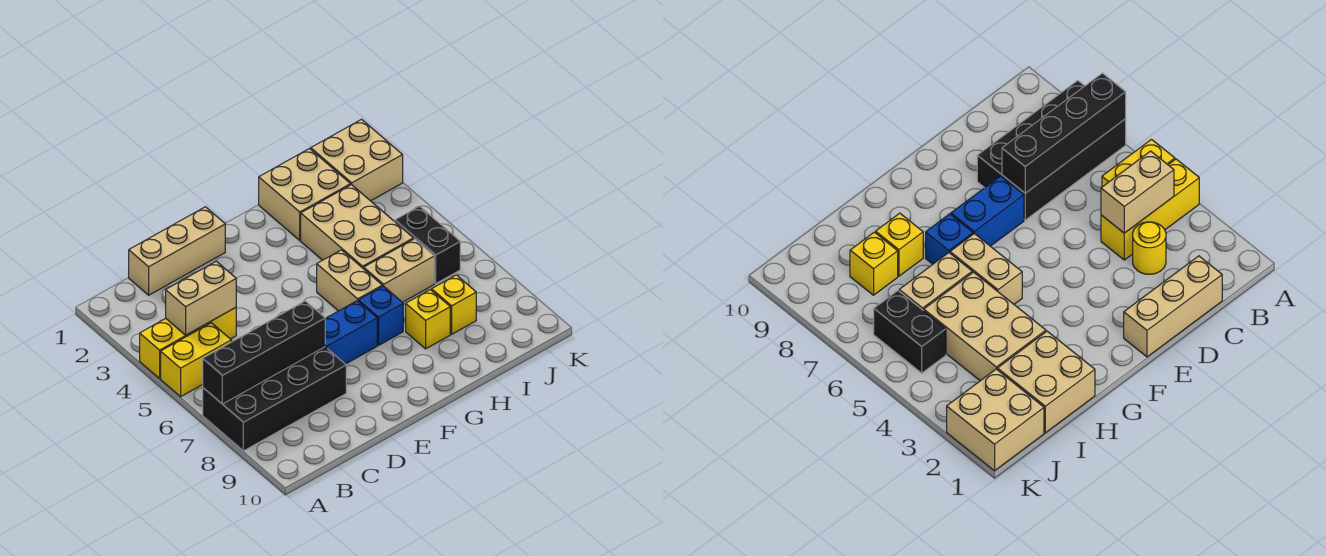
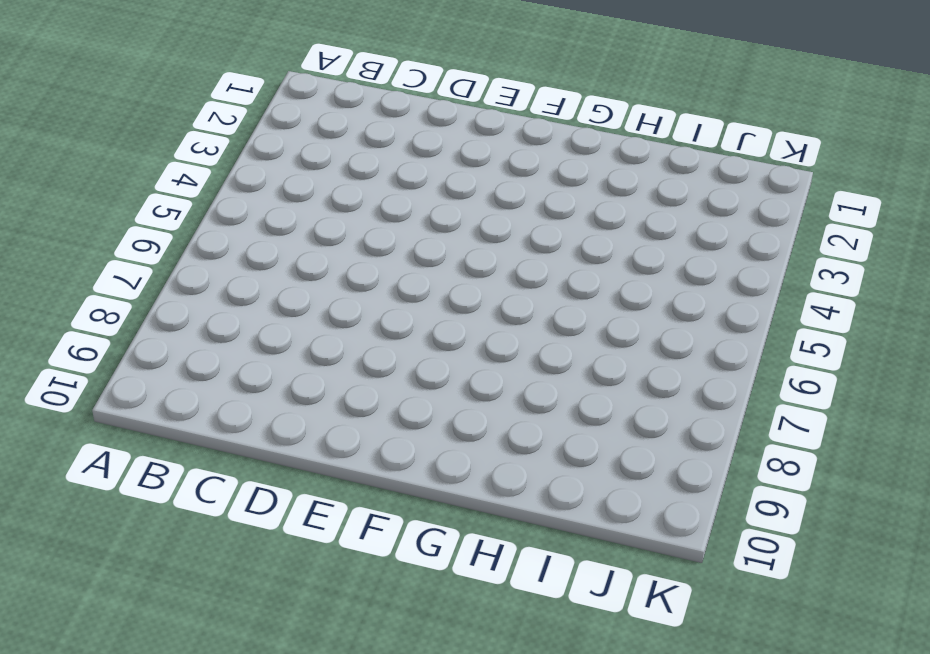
none -> yellow brick A4:C4 level 1
none -> yellow brick A5:B5 level 1
none -> black brick A7:D8 level 1

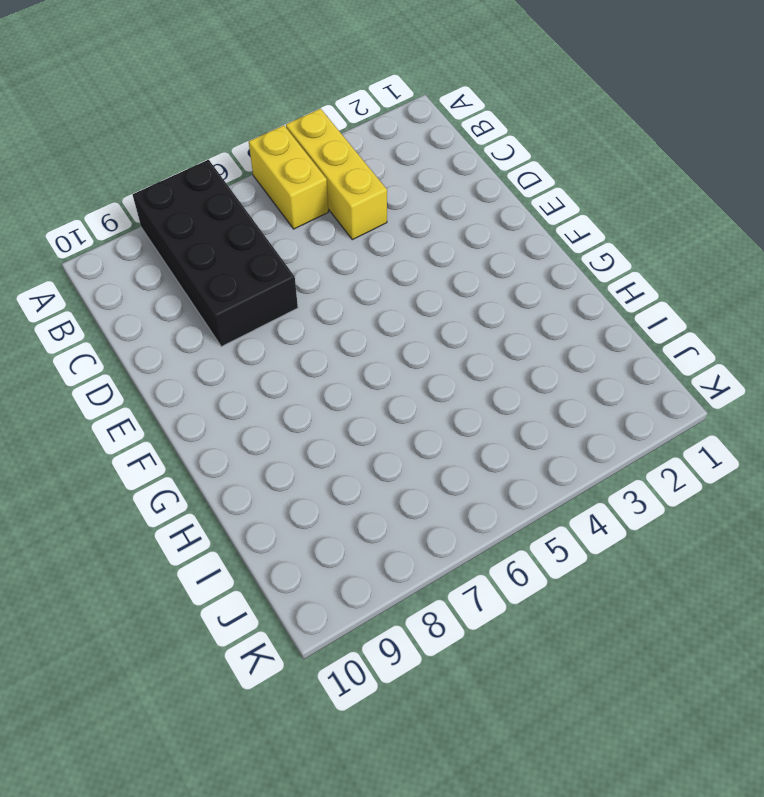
none -> tan brick C1:E1 level 1
none -> yellow round brick C3 level 1
none -> blue brick E7:F7 level 1

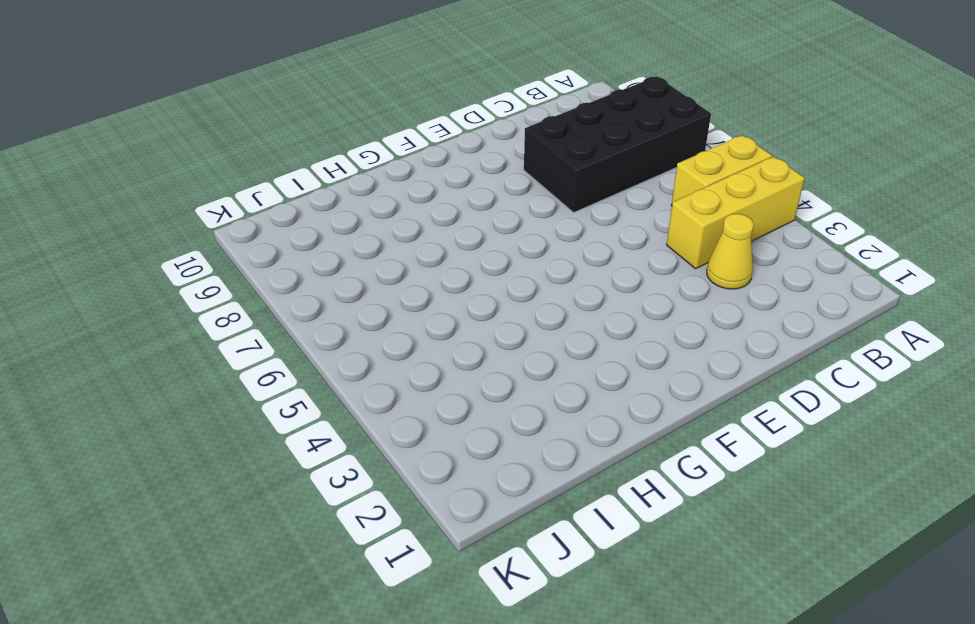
yellow cone C3 level 1 -> yellow round brick C3 level 1
none -> tan brick C1:E1 level 1
none -> blue brick E7:F7 level 1
none -> tan brick G5:G6 level 1

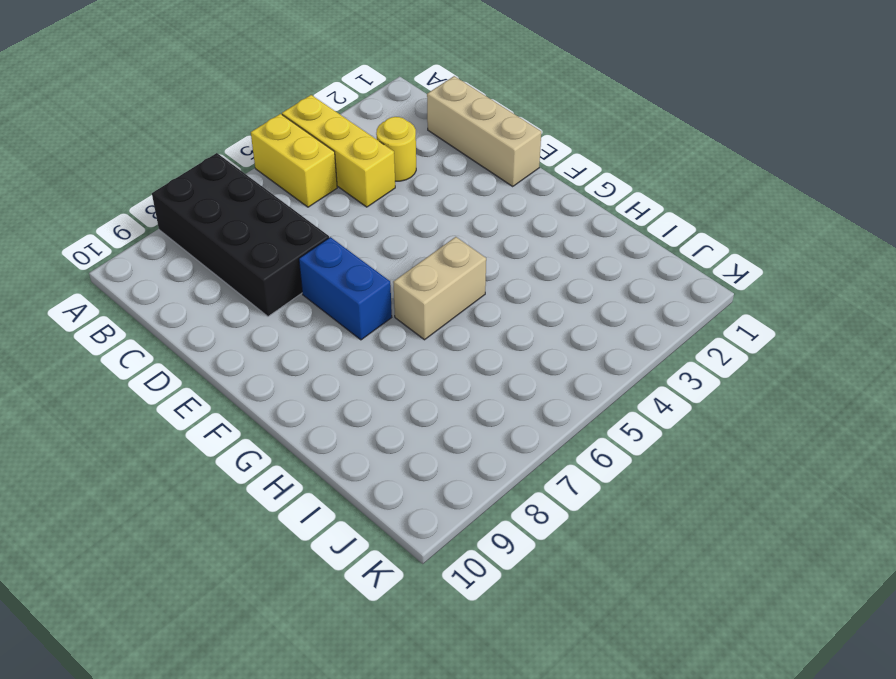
none -> blue brick G7 level 1
none -> tan brick H1:I2 level 1
none -> tan brick H3:I5 level 1

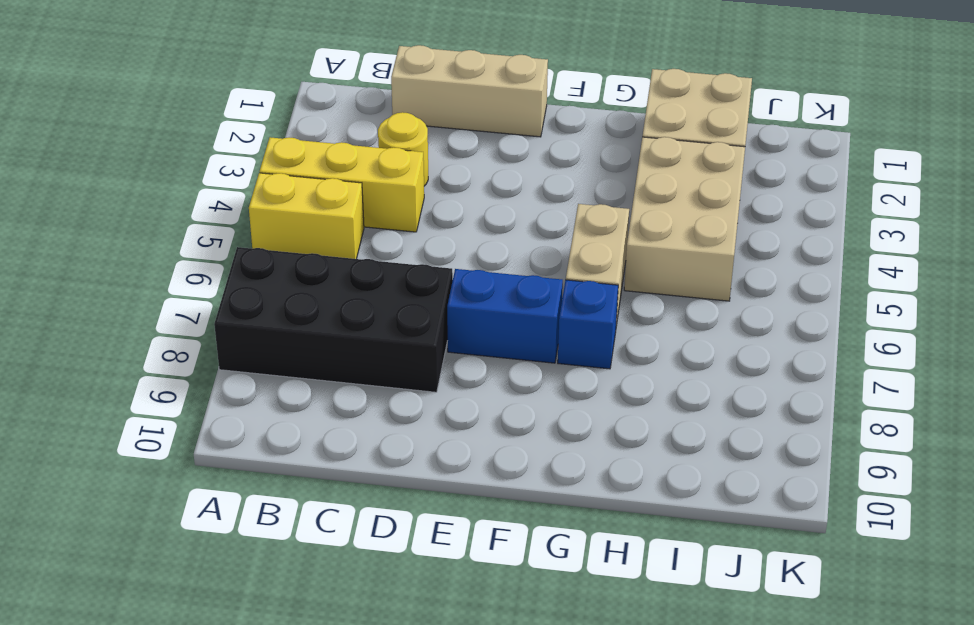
none -> tan brick H6:I6 level 1
none -> yellow brick H8 level 1
none -> yellow brick I8 level 1

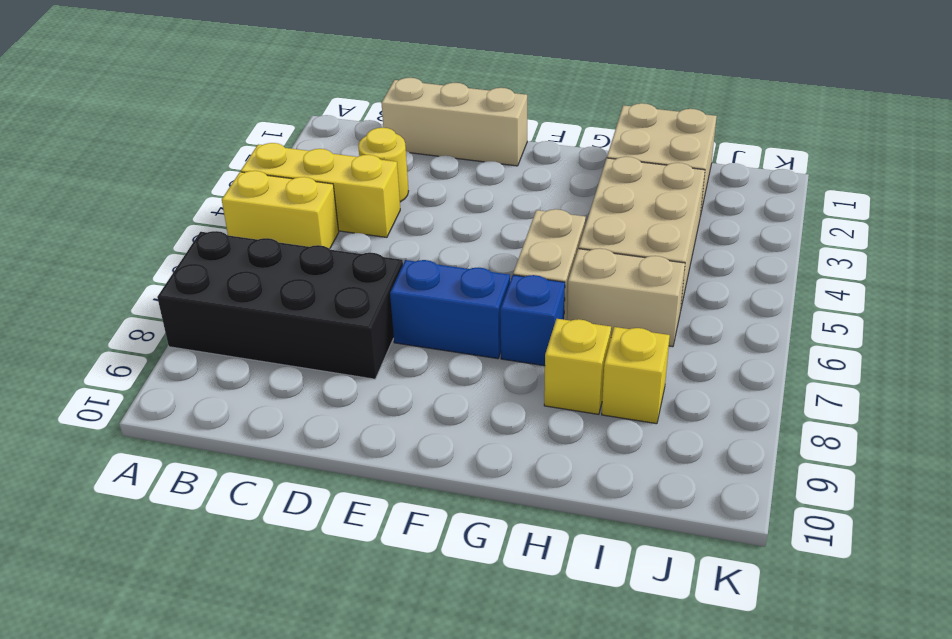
none -> tan brick J1:K2 level 1
none -> black brick J5:J6 level 1
none -> black brick A7:D7 level 2

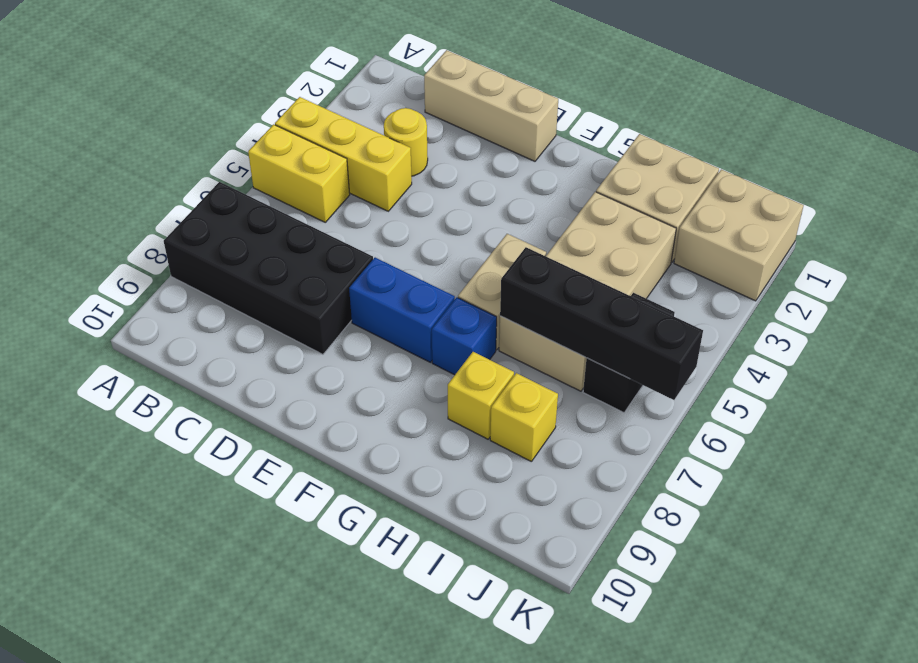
black brick H6:K6 level 2 -> black brick A7:D7 level 2
none -> tan brick B4:C4 level 2

